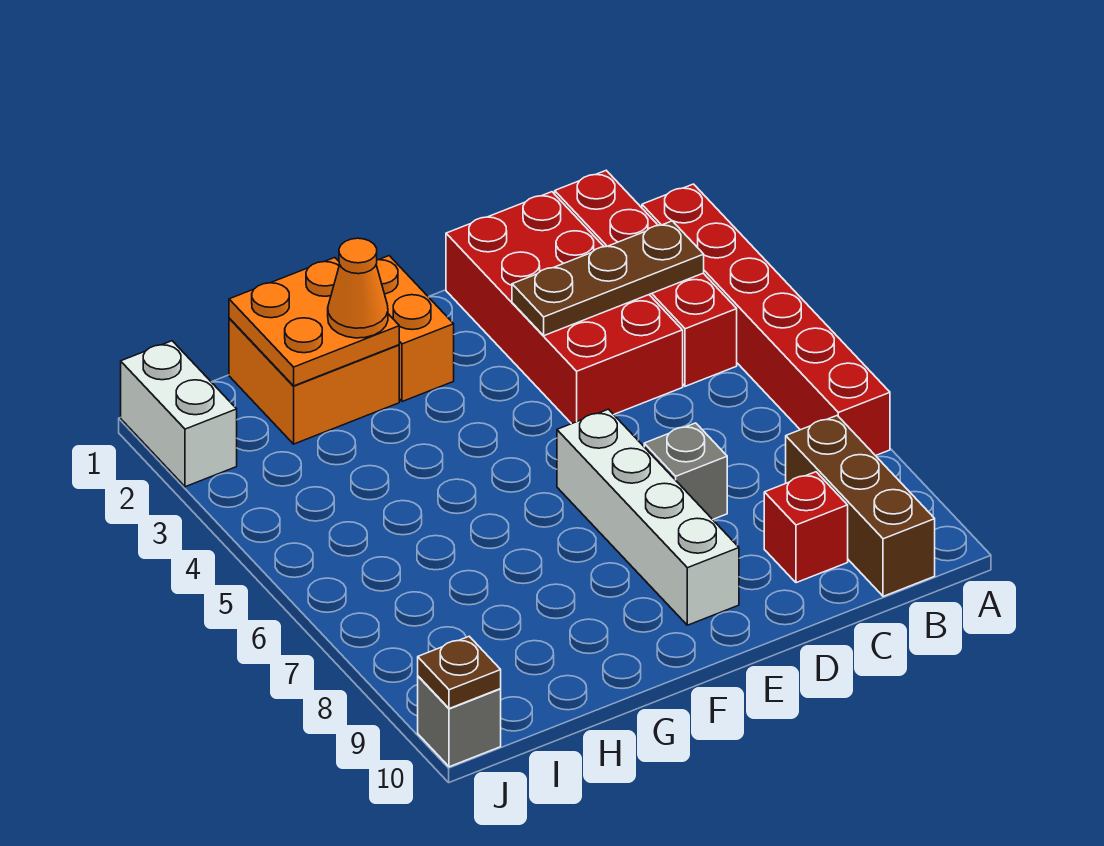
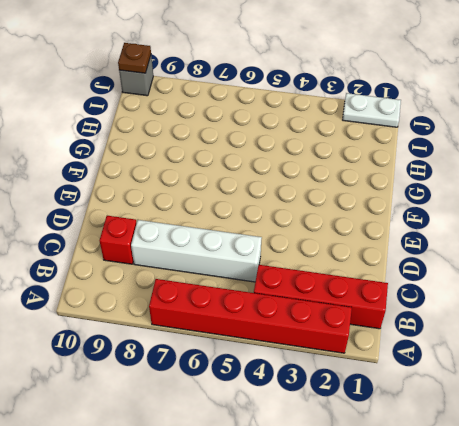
white brick C5:C8 level 1 -> white brick E6:E9 level 1
white plate J1:J2 level 1 -> white brick J1:J2 level 1
none -> brown brick B8:B10 level 1
none -> red brick C1:D4 level 1
none -> grey brick D7 level 1

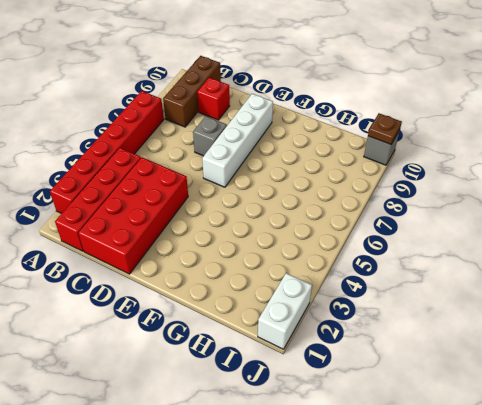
none -> orange brick F1:F2 level 1
none -> orange brick G1:H2 level 1
none -> brown plate B3:D3 level 2

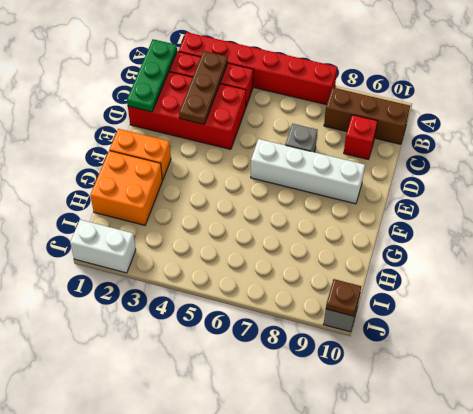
green plate B1:D1 level 2 -> none
none -> orange plate G1:H2 level 2
none -> orange cone G2 level 3

